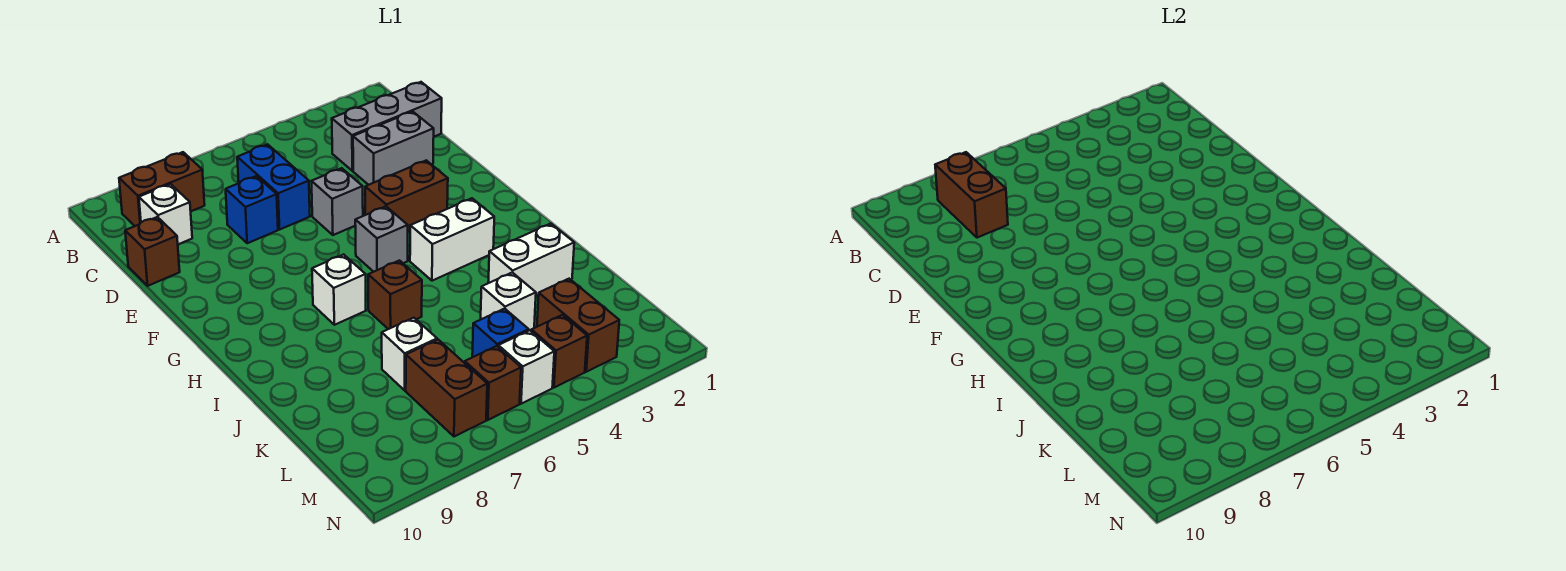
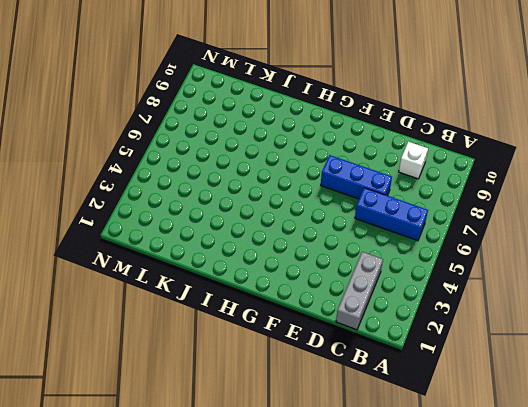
blue brick B6:D6 level 1 -> blue brick C6:D6 level 1
blue brick D7:F7 level 1 -> blue brick D7 level 1
none -> brown brick B8:B9 level 1
none -> grey brick D2:D3 level 1
none -> brown brick D10 level 1

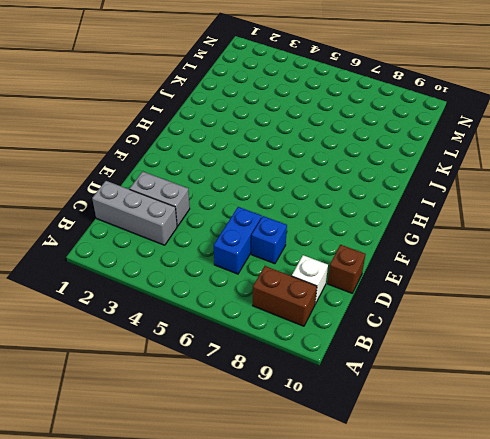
none -> grey brick E5 level 1
none -> brown brick F3:F4 level 1
none -> grey brick G5 level 1

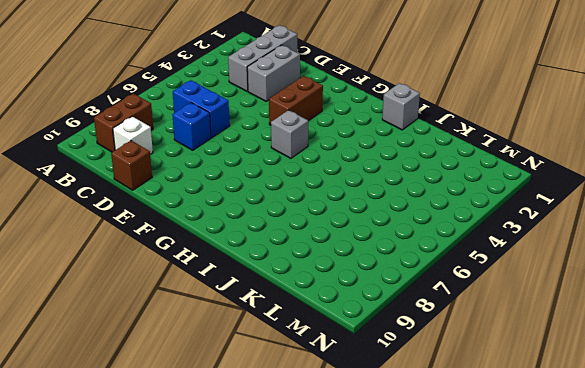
grey brick I1 level 1 -> grey brick E5 level 1
none -> white brick H3:H4 level 1
none -> white brick H7 level 1
none -> brown brick I6 level 1

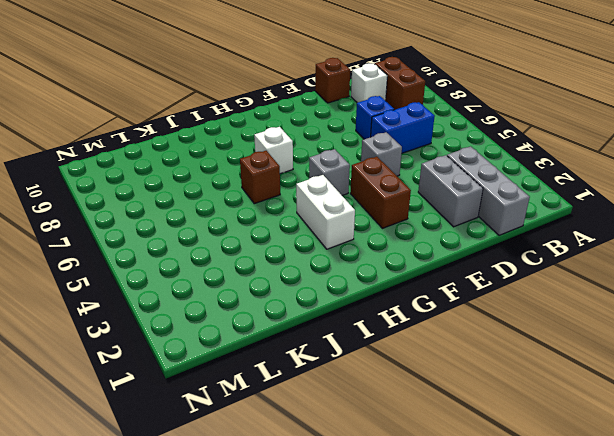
none -> white brick J2:J3 level 1
none -> white brick K4 level 1
none -> white brick K7 level 1

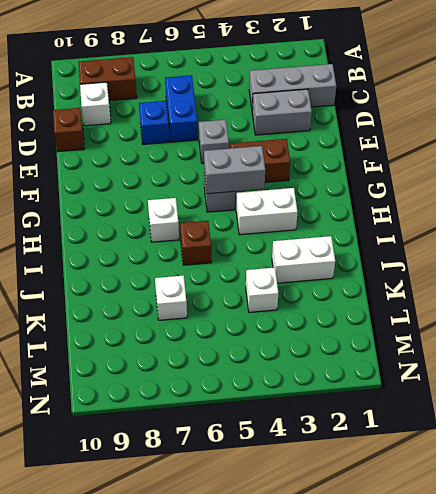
grey brick G4:G5 level 2 -> none
none -> brown brick L3:M3 level 1
none -> blue brick L5 level 1
none -> brown brick L7:M7 level 1

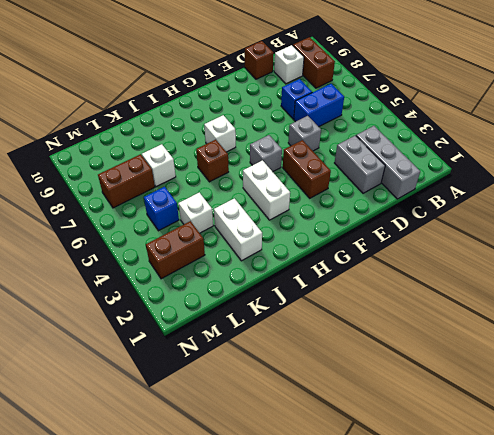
none -> brown brick M4 level 1
none -> white brick M5 level 1
none -> brown brick M6 level 1

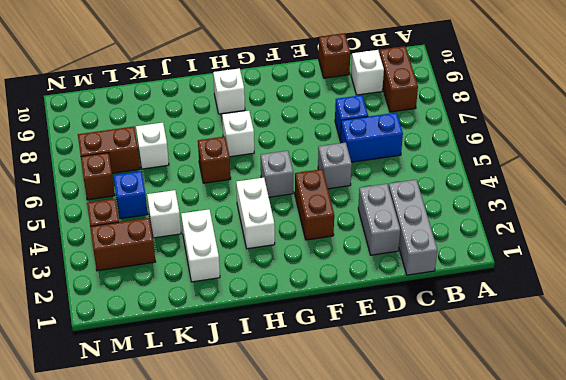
white brick H9 level 1 -> white brick M5 level 1
none -> brown brick B8:C8 level 2

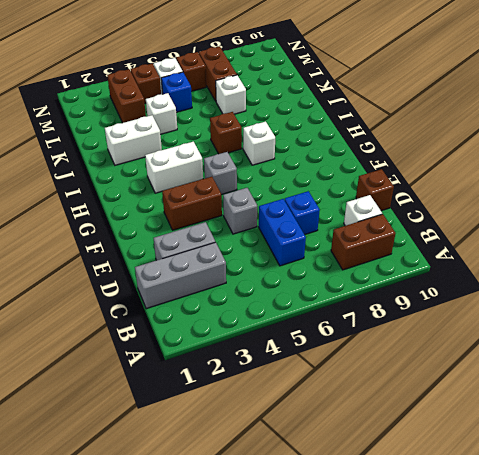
none -> brown brick B8:C8 level 2

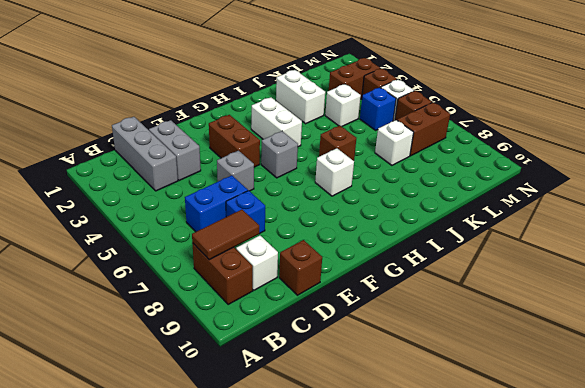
brown tile B8:C8 level 2 -> brown brick B8:C8 level 2

